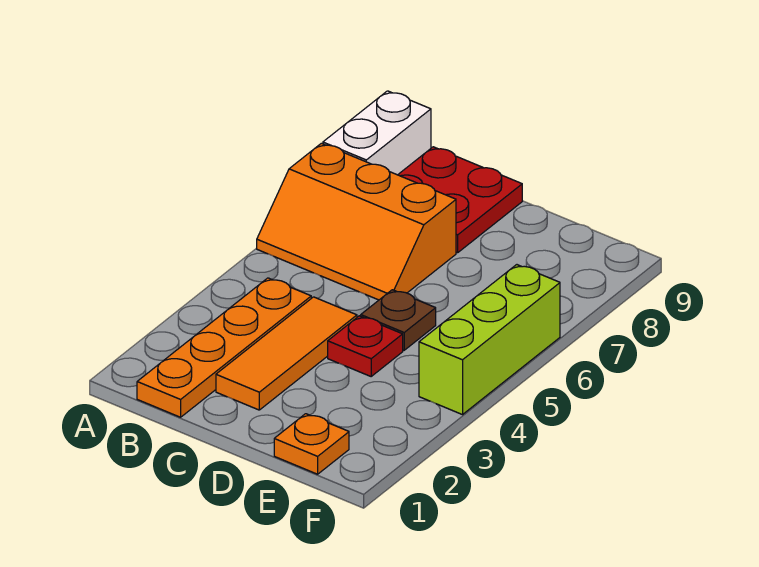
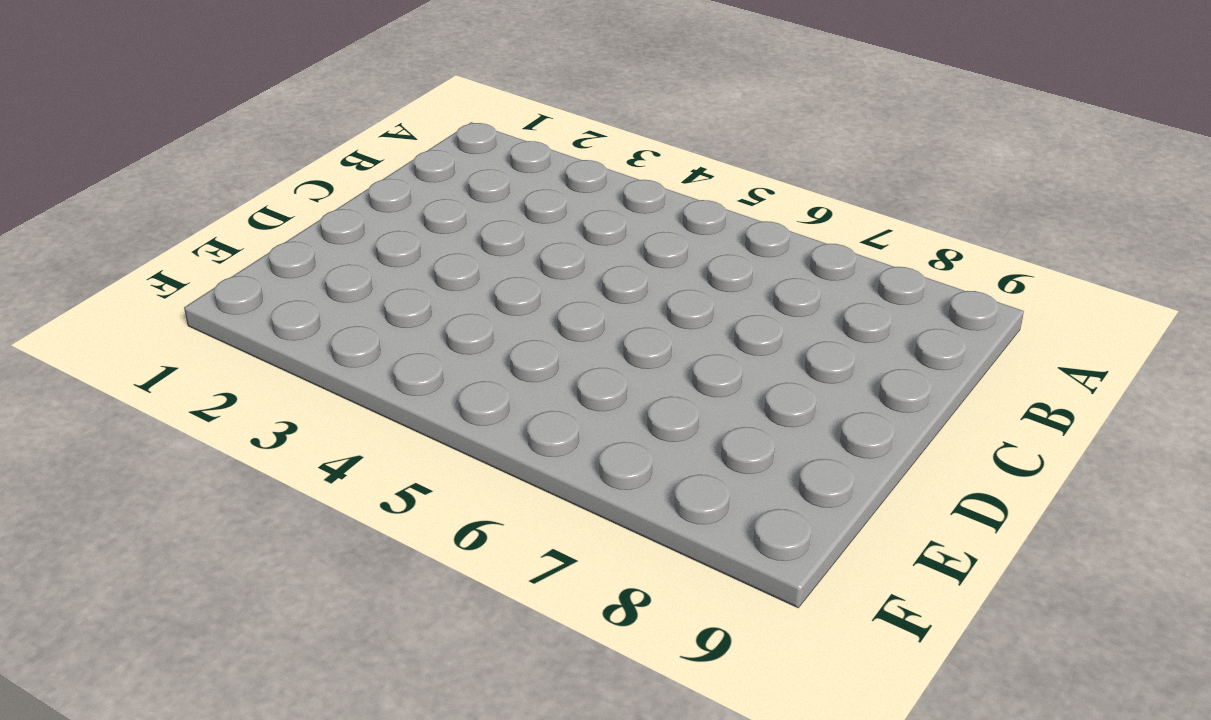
none -> orange slope A6:C7 level 1 top 7
none -> white brick A8:A9 level 1

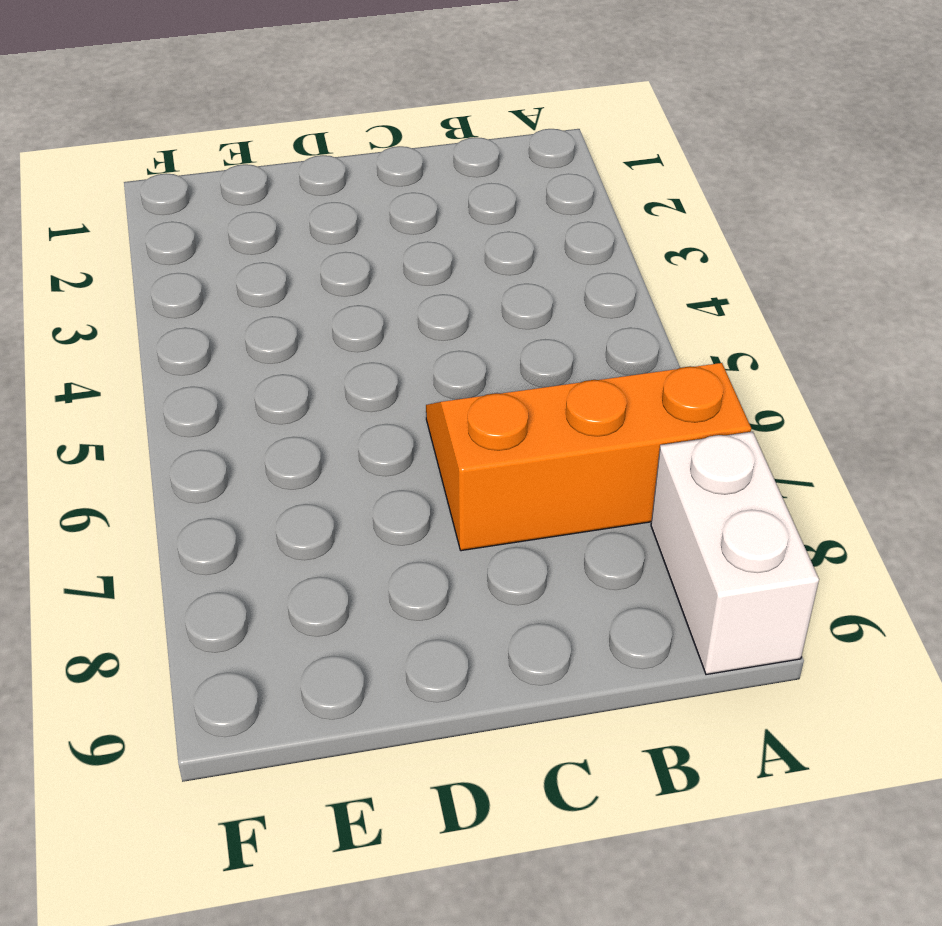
none -> orange plate B1:B4 level 1
none -> red plate B8:C9 level 1

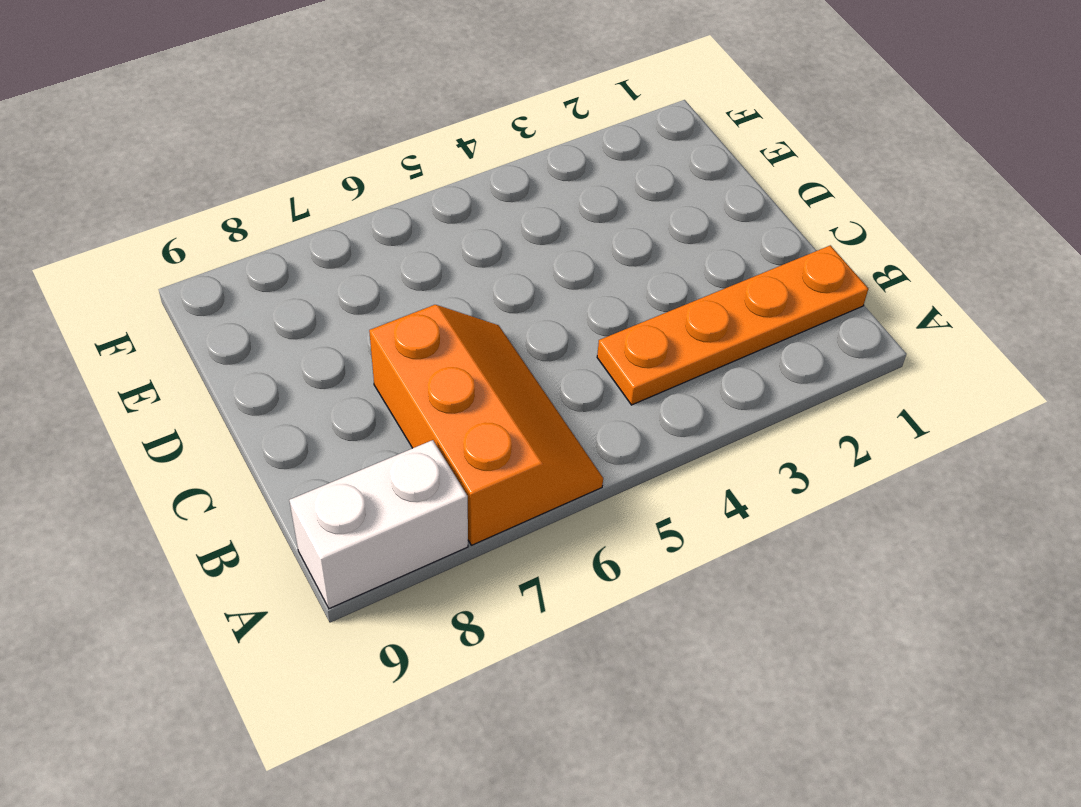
none -> red plate B8:C9 level 1
none -> orange tile C2:C4 level 1

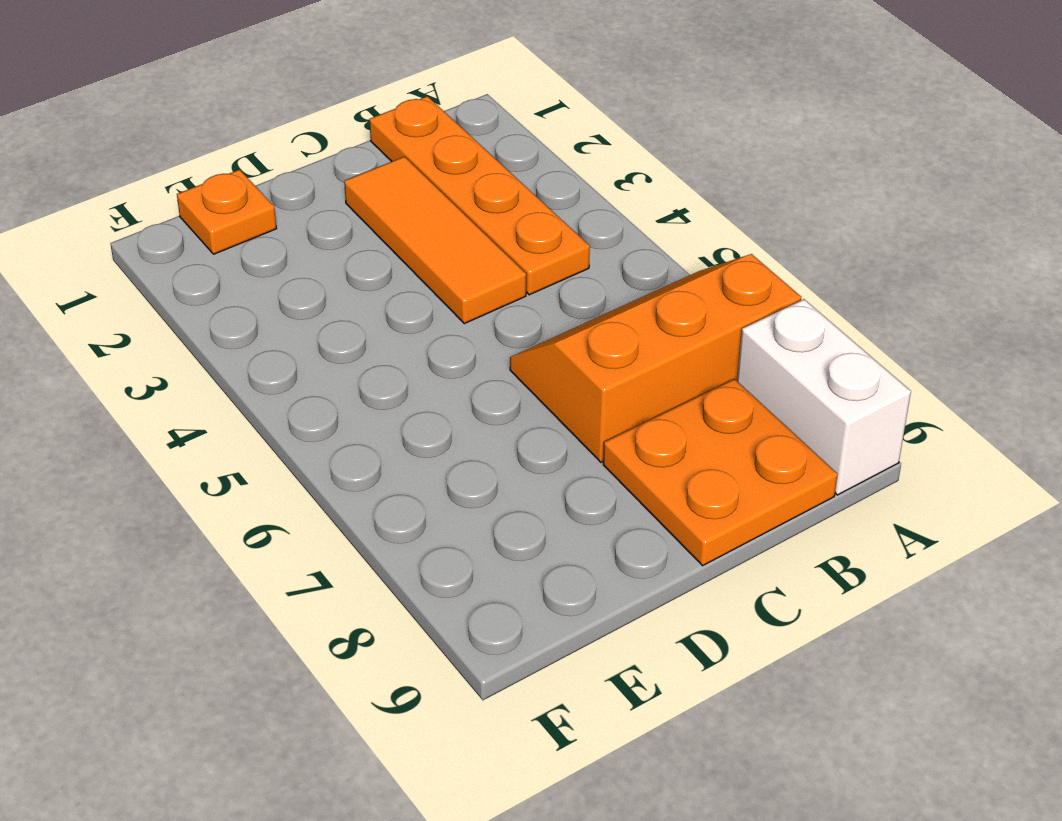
orange plate B8:C9 level 1 -> red plate B8:C9 level 1
none -> red plate D4 level 1
none -> brown plate D5 level 1

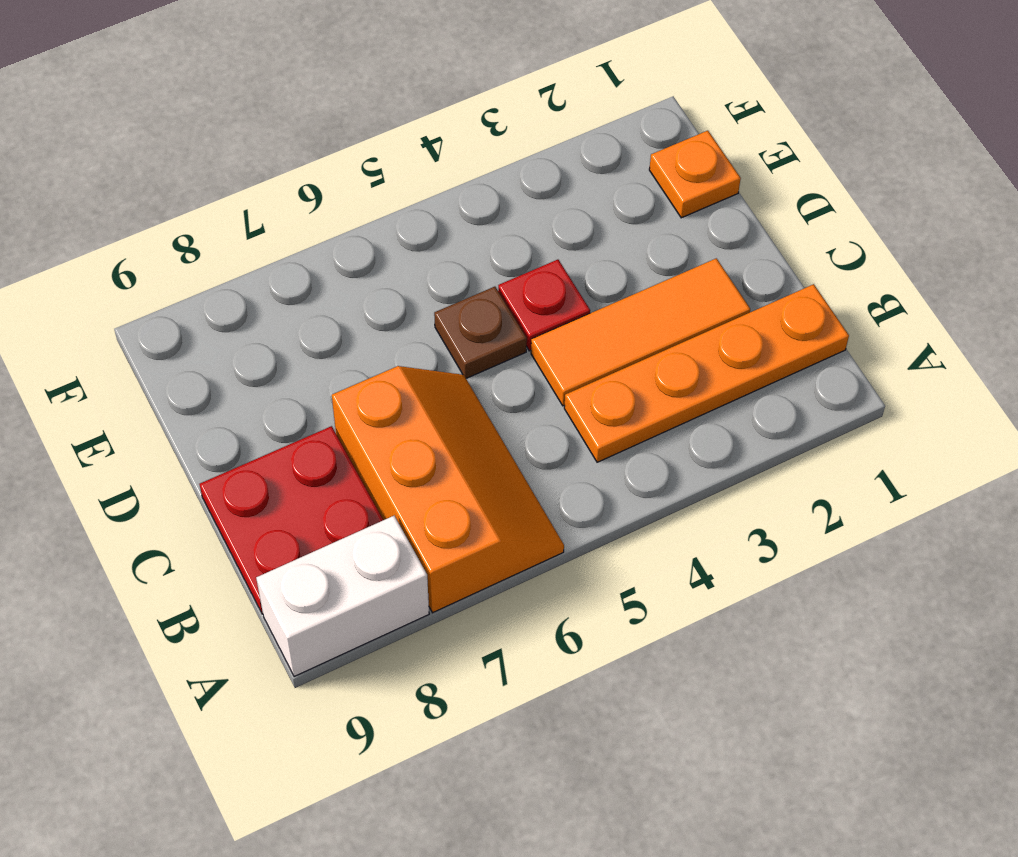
none -> lime brick F4:F6 level 1

